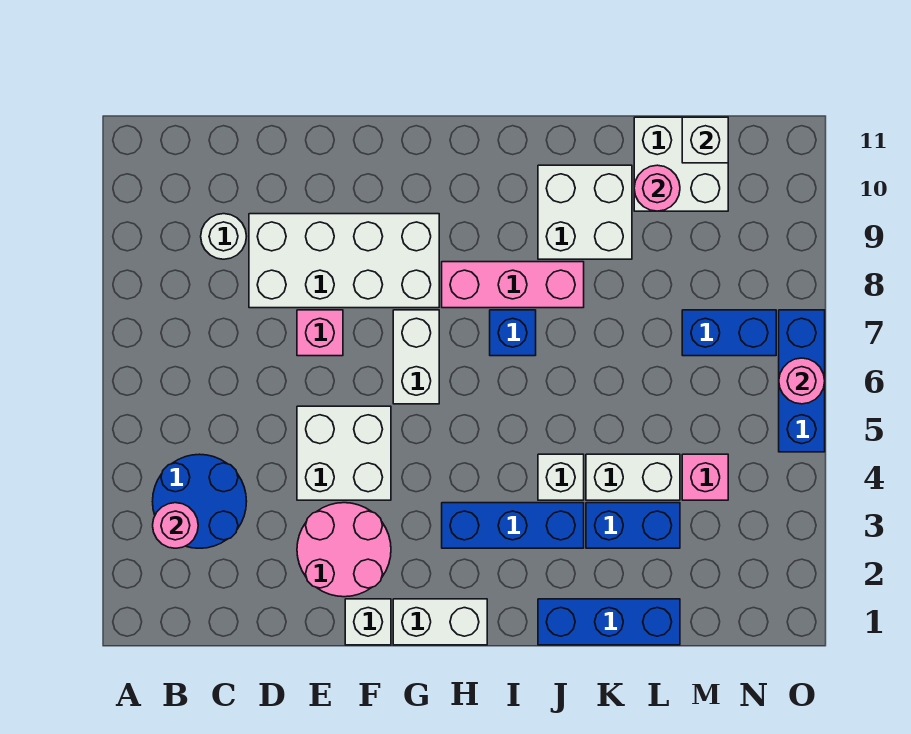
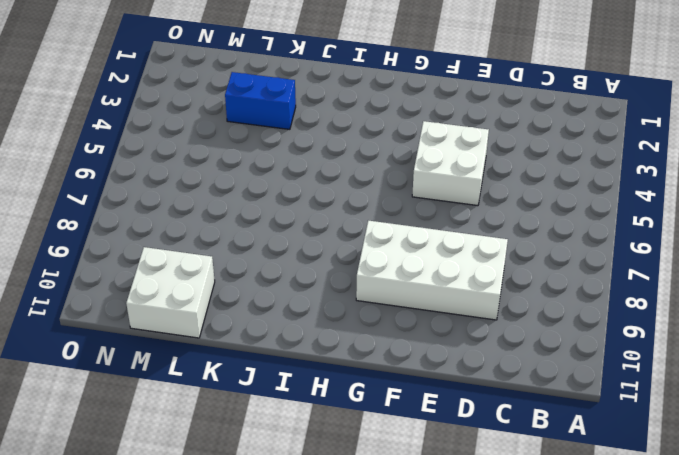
none -> blue round brick B3:C4 level 1
none -> white round brick C9 level 1
none -> pink round brick E2:F3 level 1

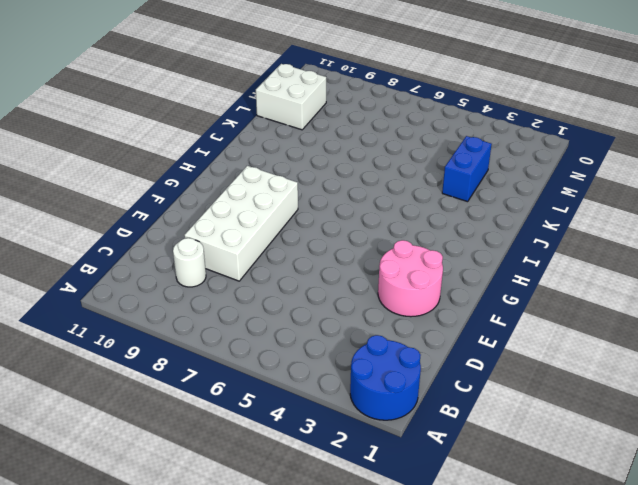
blue round brick A1:B2 level 1 -> blue round brick B3:C4 level 1
none -> white brick E4:F5 level 1
none -> pink brick E7 level 1
none -> white brick F1 level 1

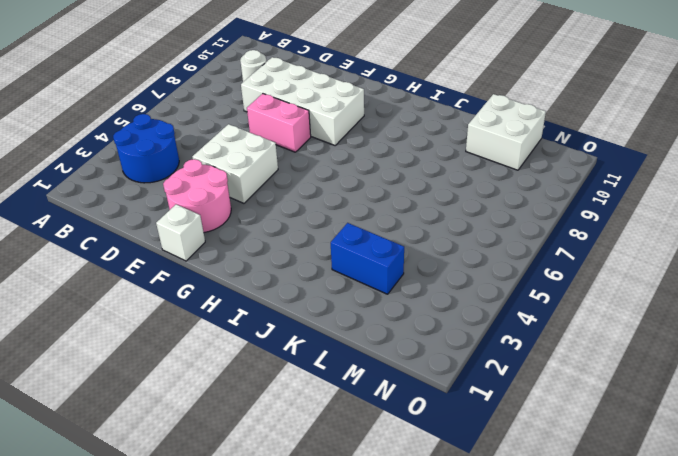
pink brick E7:F7 level 1 -> pink brick E7 level 1
none -> white brick G1:H1 level 1
none -> white brick G6:G7 level 1
none -> blue brick H3:J3 level 1

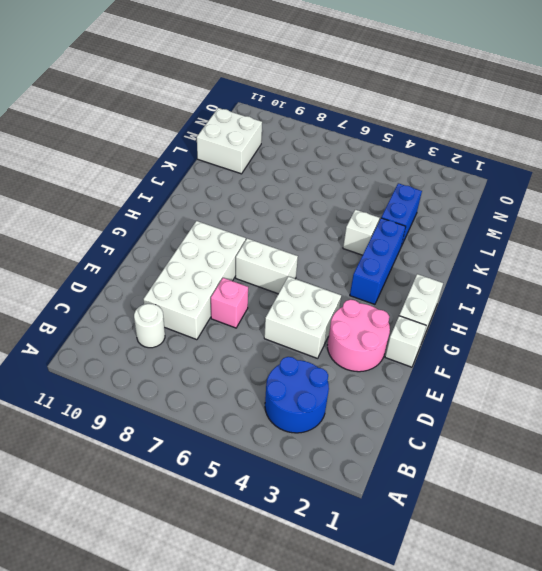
none -> pink brick H8:J8 level 1
none -> blue brick I7 level 1
none -> blue brick J1:L1 level 1

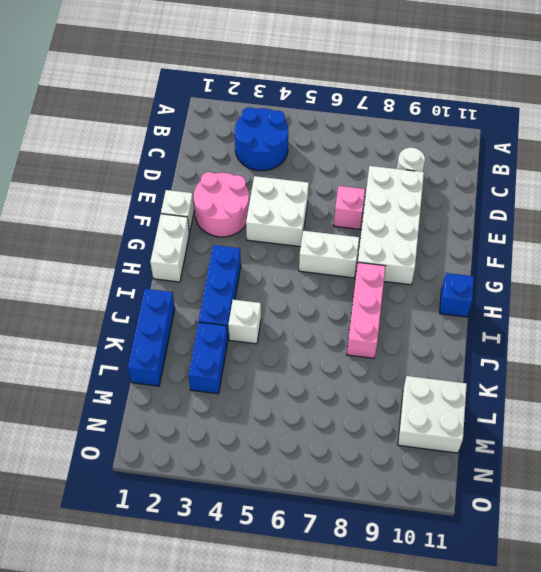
blue brick H11 level 1 -> blue brick I7 level 1
none -> white brick J9:K10 level 1
none -> white brick K4:L4 level 1
none -> pink brick M4 level 1

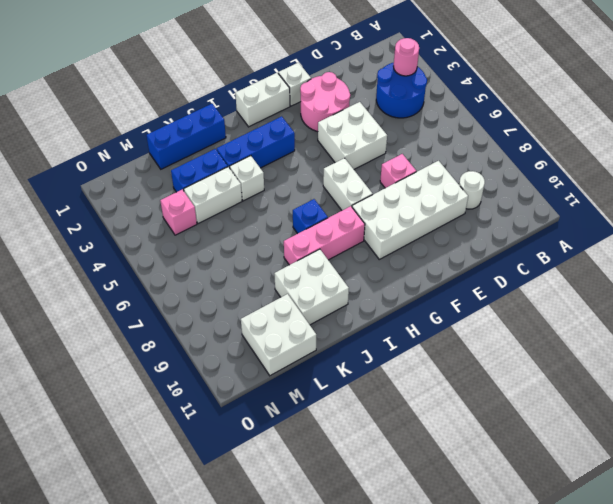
none -> blue brick M7:N7 level 1
none -> blue brick O5:O7 level 1
none -> pink round brick L10 level 2

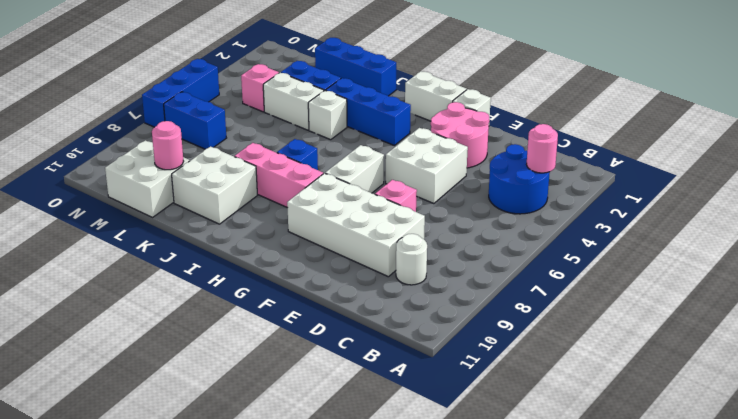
none -> white brick M11 level 2
none -> pink round brick O6 level 2

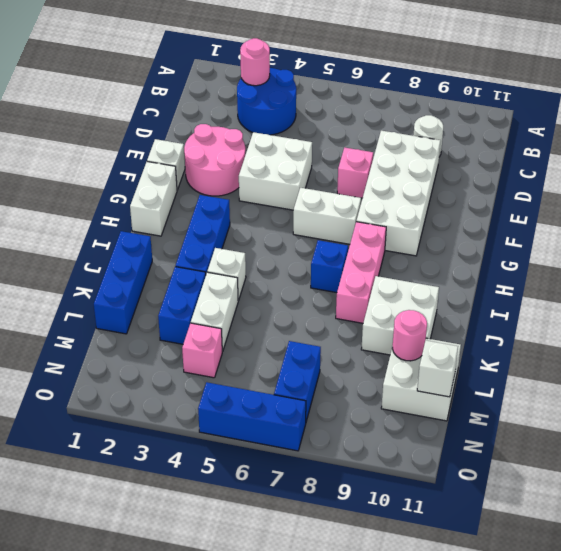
none -> pink round brick O6 level 2

